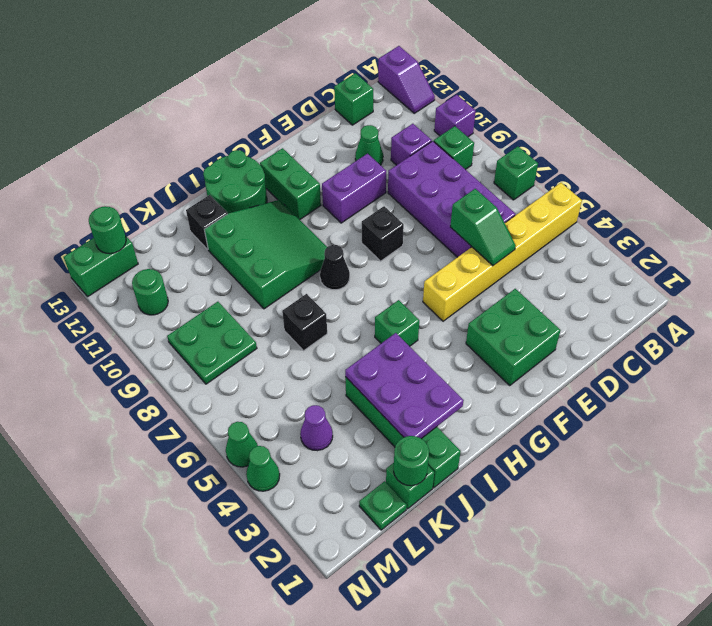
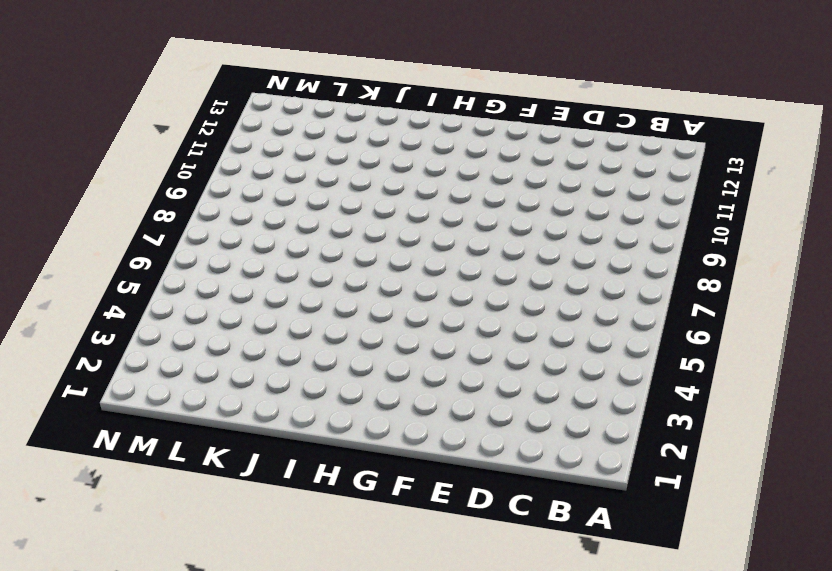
none -> yellow brick A5:F5 level 1
none -> green brick A7 level 1
none -> purple brick A10 level 1
none -> purple slope A12:A13 level 1 top 13

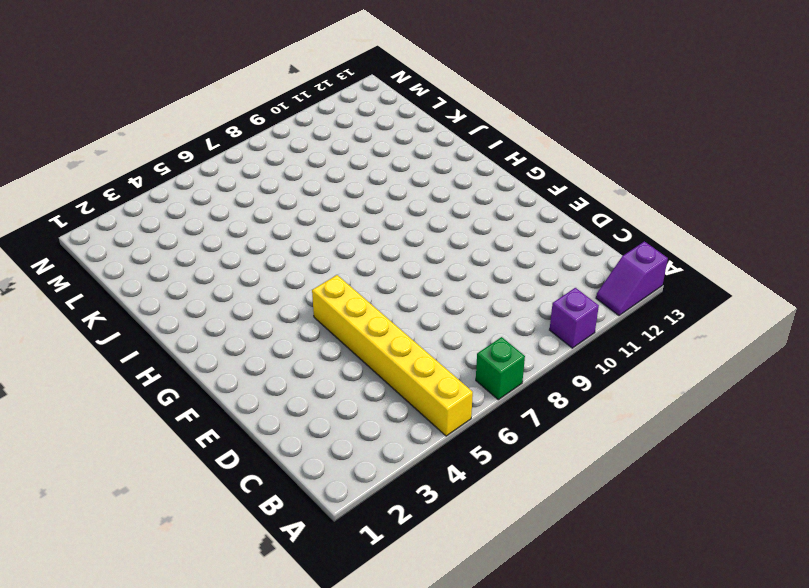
none -> green brick B9 level 1
none -> purple brick C6:D9 level 1
none -> purple brick C10 level 1
none -> green brick C13 level 1

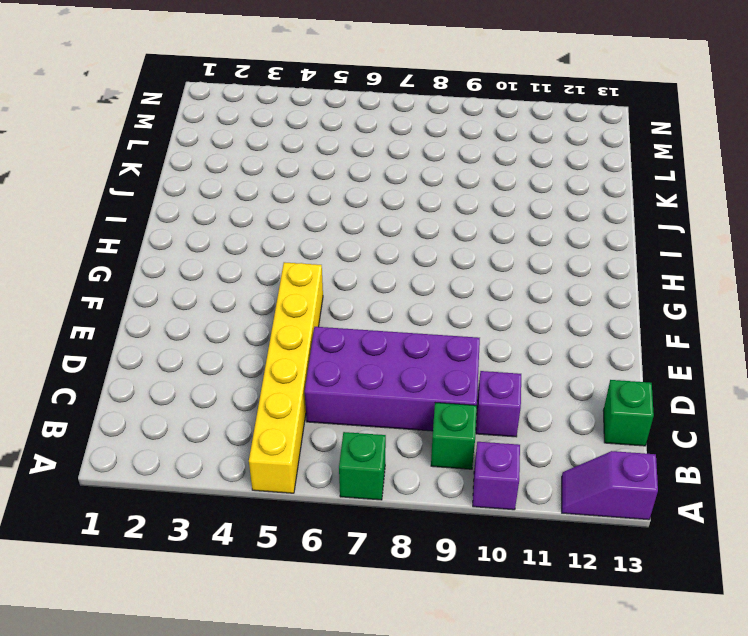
none -> green cone D11 level 1
none -> green brick E2:F3 level 1
none -> purple brick E10:F10 level 1
none -> black brick F8 level 1

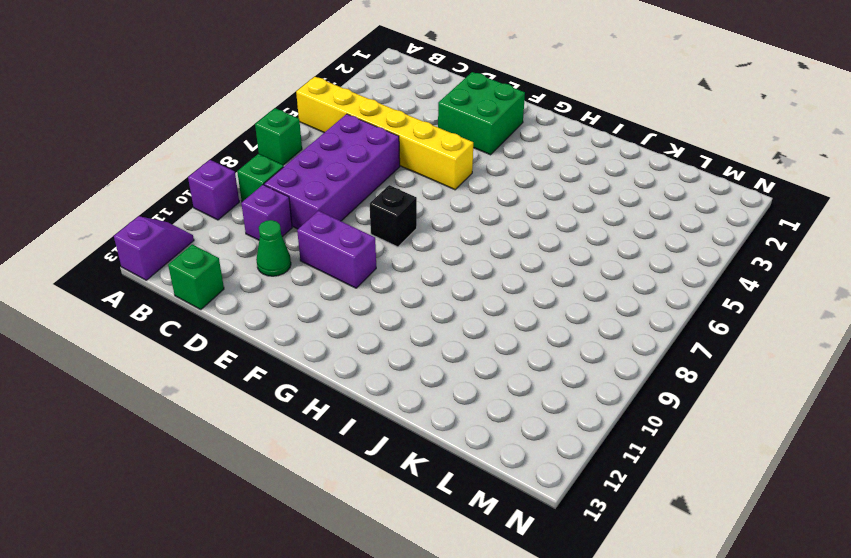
none -> green brick G11:G12 level 1
none -> green brick H5 level 1
none -> black cone H8 level 1
none -> green slope H9:J11 level 1 top J

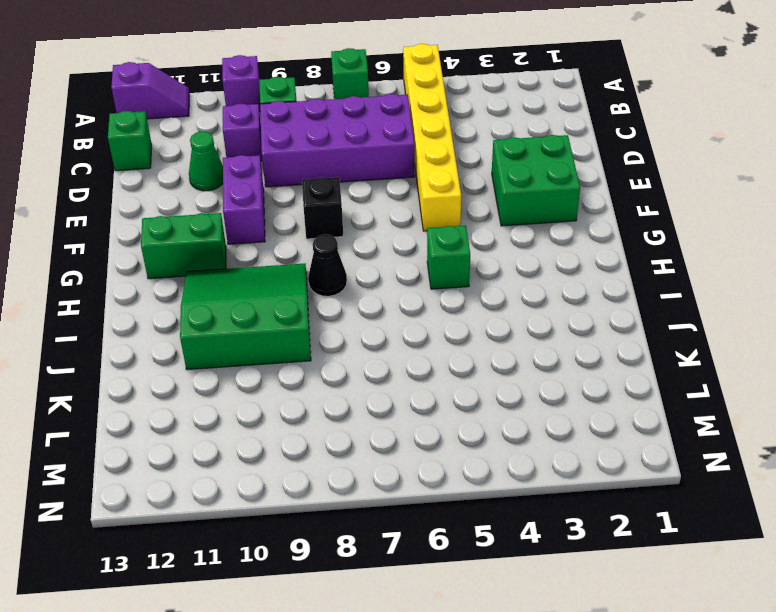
none -> green round brick H12:I13 level 1
none -> green brick J1:J4 level 1
none -> black brick J7 level 1
none -> black brick J12 level 1

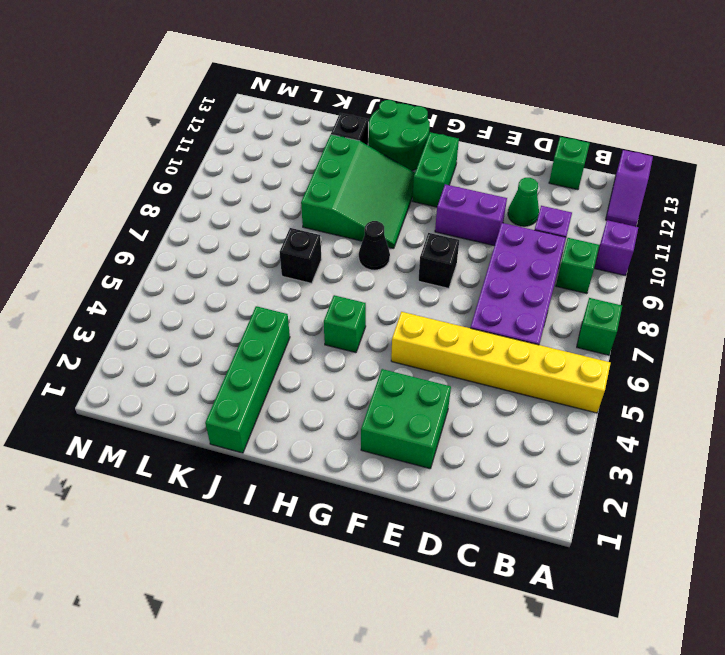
none -> green brick K1 level 1
none -> green plate L1 level 1
none -> purple cone L4 level 1
none -> green plate L8:M9 level 1

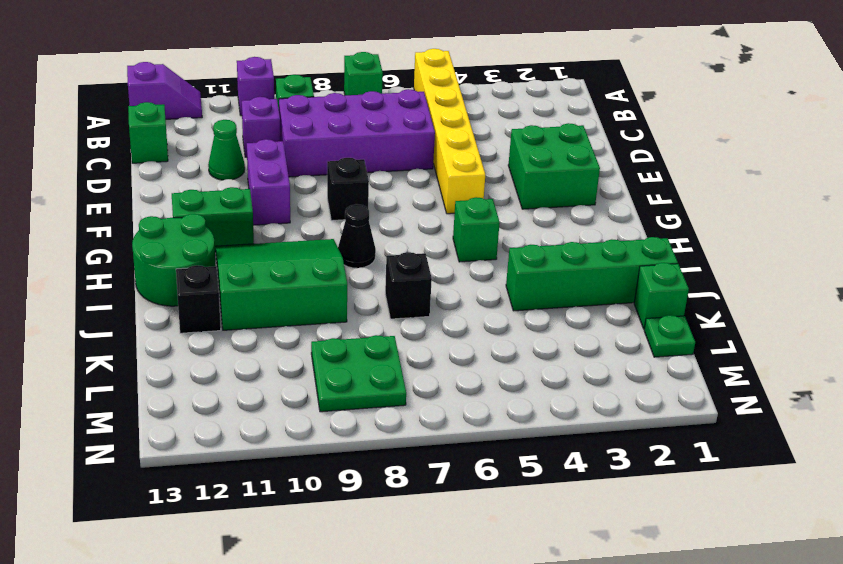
none -> purple cone L4 level 1
none -> green round brick M11 level 1
none -> green brick M13:N13 level 1
none -> green cone N4 level 1

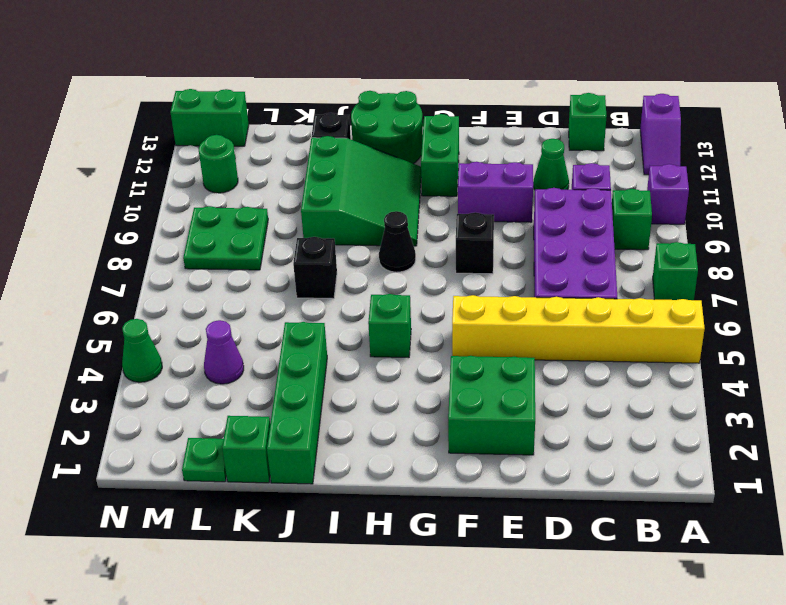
none -> green cone N5 level 1
none -> green slope D5:D6 level 2 top 6
none -> purple plate I2:J4 level 2
none -> green round brick K1 level 2

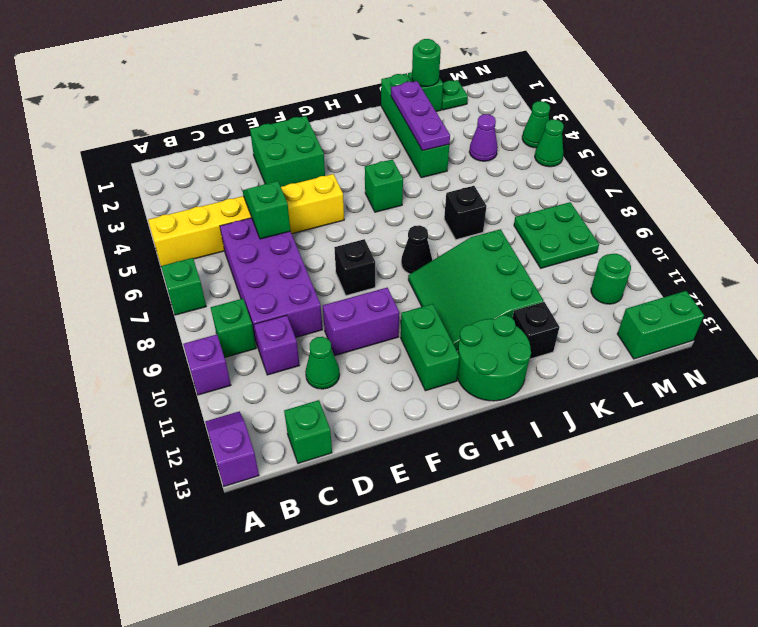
purple plate J2:J4 level 2 -> purple plate I2:J4 level 2
none -> green round brick M13 level 2

